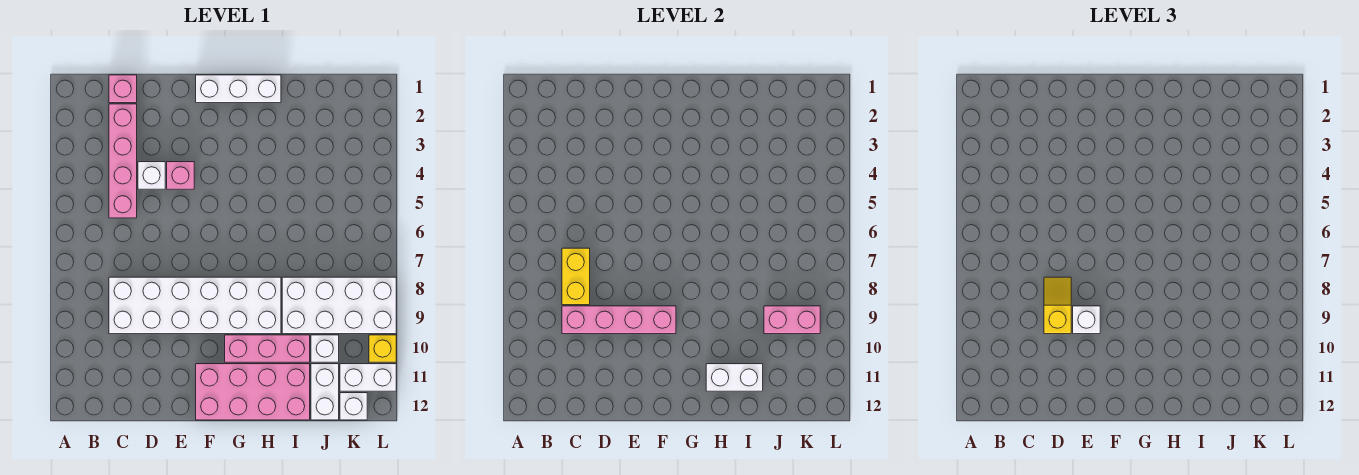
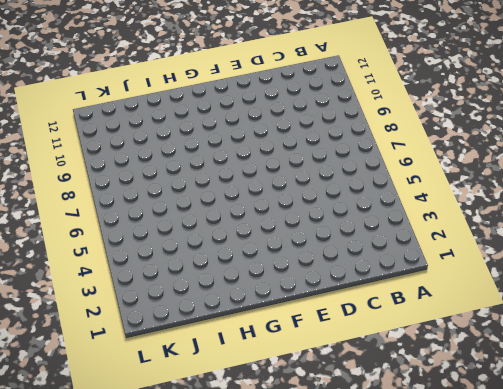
none -> pink brick C1 level 1
none -> pink brick C2:C5 level 1
none -> white brick C8:H9 level 1

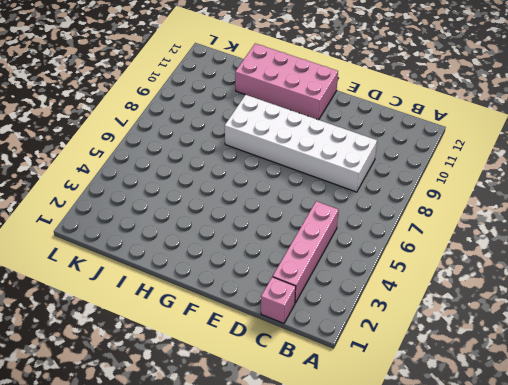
none -> white brick D4 level 1
none -> pink brick E4 level 1
none -> white brick F1:H1 level 1

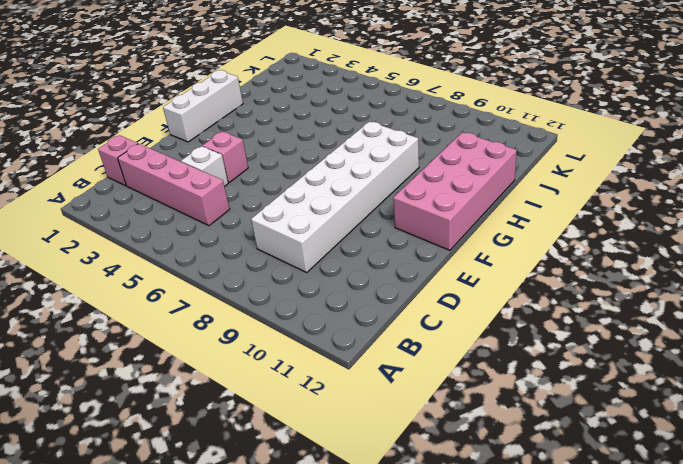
none -> pink brick G10:I10 level 1
none -> white brick I8:L9 level 1
none -> white brick J10 level 1

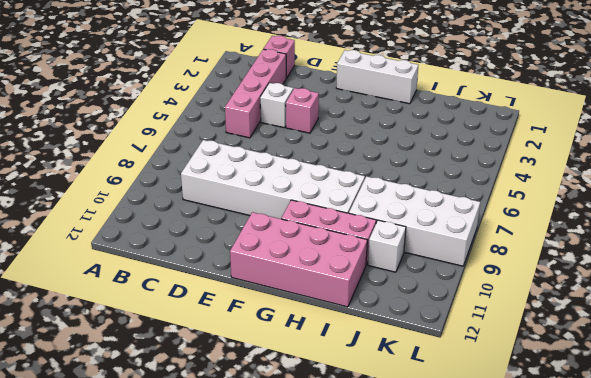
none -> white brick J11:J12 level 1
none -> white brick K11:L11 level 1
none -> white brick K12 level 1

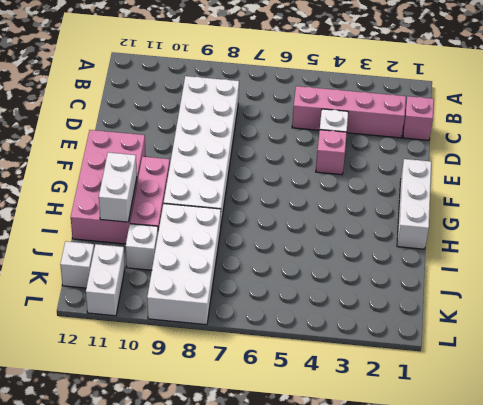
none -> white brick J11:J12 level 1
none -> yellow brick L10 level 1
none -> yellow brick C7:C8 level 2

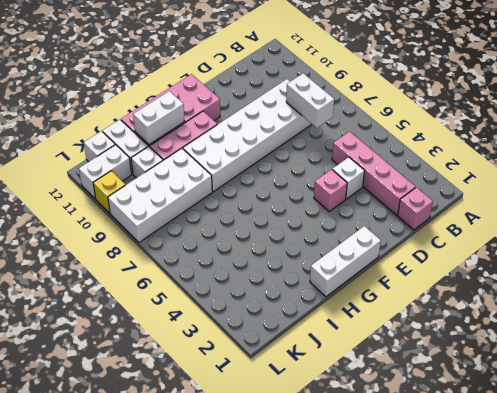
white brick C7:C8 level 2 -> yellow brick C7:C8 level 2
none -> pink brick C9:F9 level 2
none -> pink brick J9:K9 level 2
none -> yellow slope D8:D9 level 3 top 9

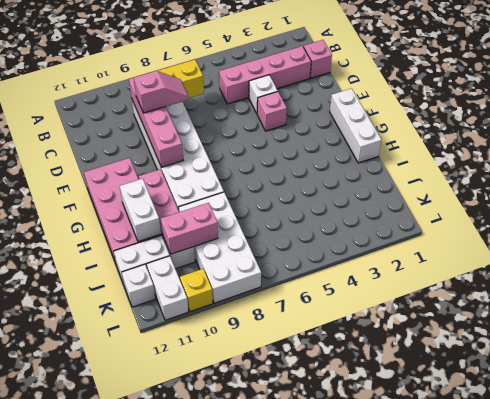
pink slope D8:D9 level 3 top 9 -> yellow slope D8:D9 level 3 top 9
pink brick J9:J10 level 2 -> pink brick J9:K9 level 2
none -> white brick E9 level 3

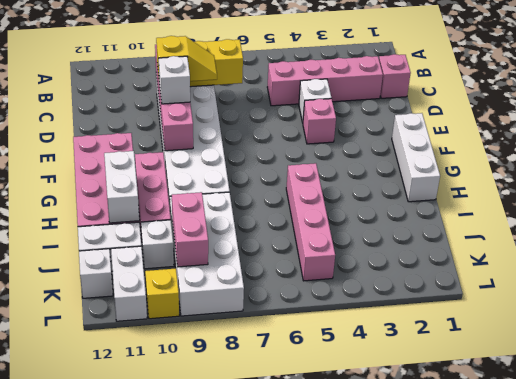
pink brick H5:K5 level 1 -> none

